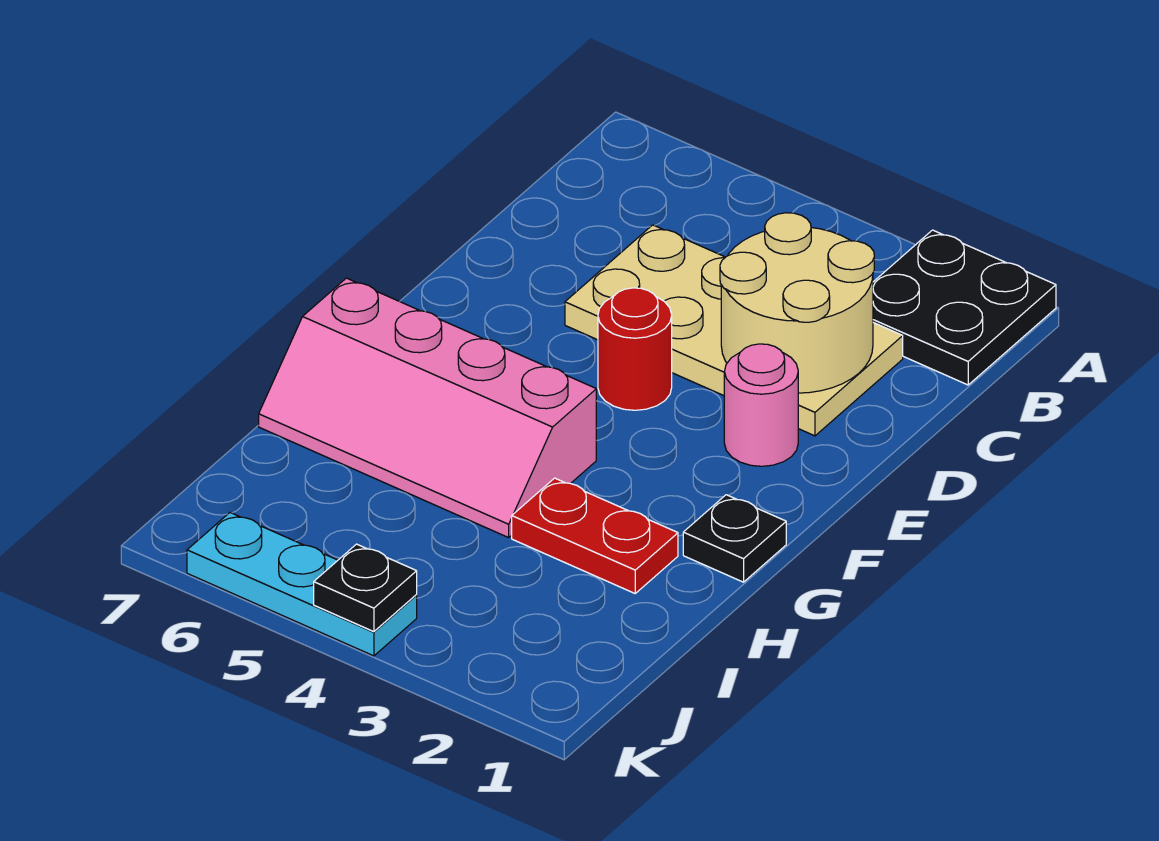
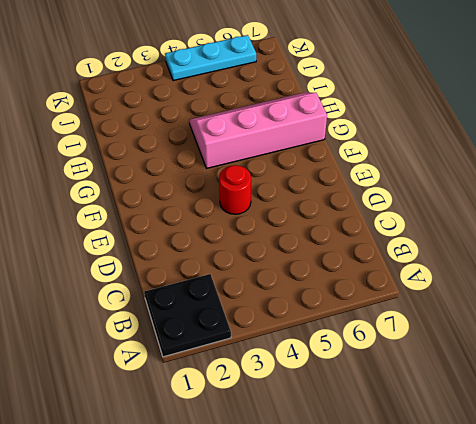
none -> tan plate C2:D5 level 1
none -> pink round brick E2 level 1

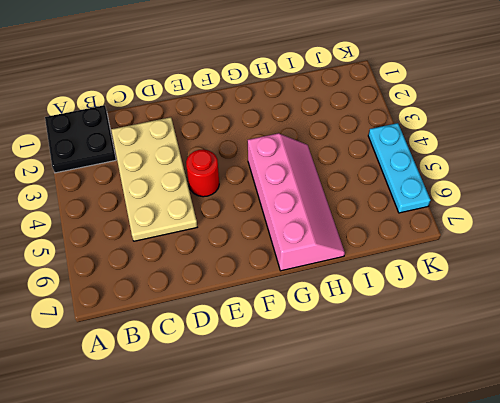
none -> pink round brick E2 level 1
none -> black plate G1 level 1

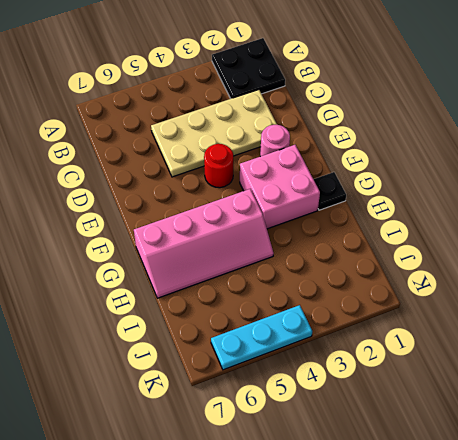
pink brick F2:G3 level 1 -> none
none -> red plate H2:H3 level 1
none -> tan round brick C2:D3 level 2

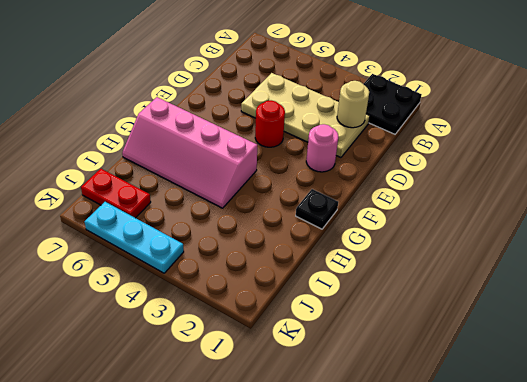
tan round brick C2 level 2 -> tan round brick C2:D3 level 2
red plate J6:J7 level 1 -> red plate H2:H3 level 1
none -> black plate K4 level 2

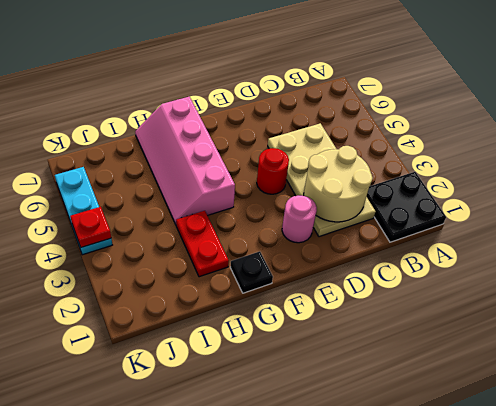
red plate K4 level 2 -> black plate K4 level 2

